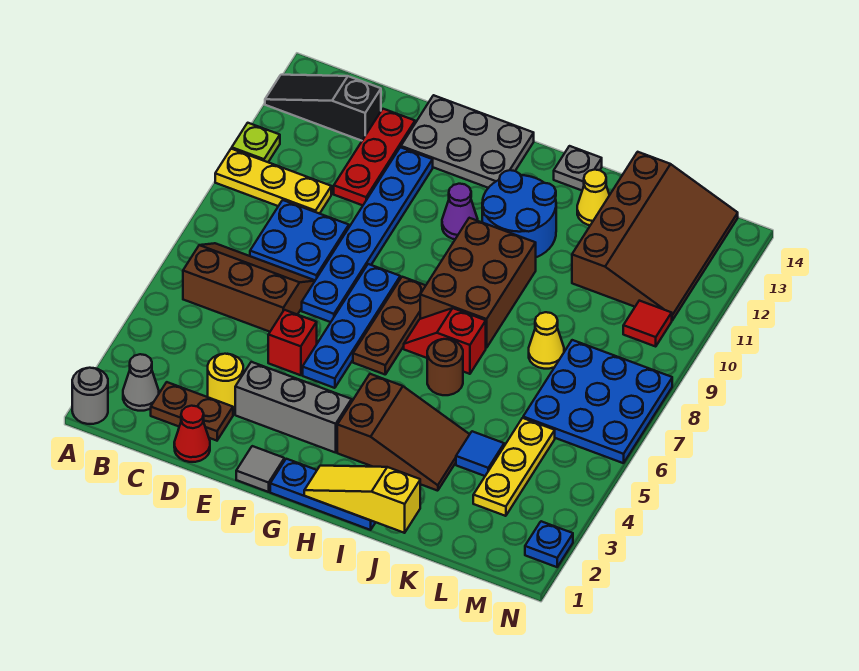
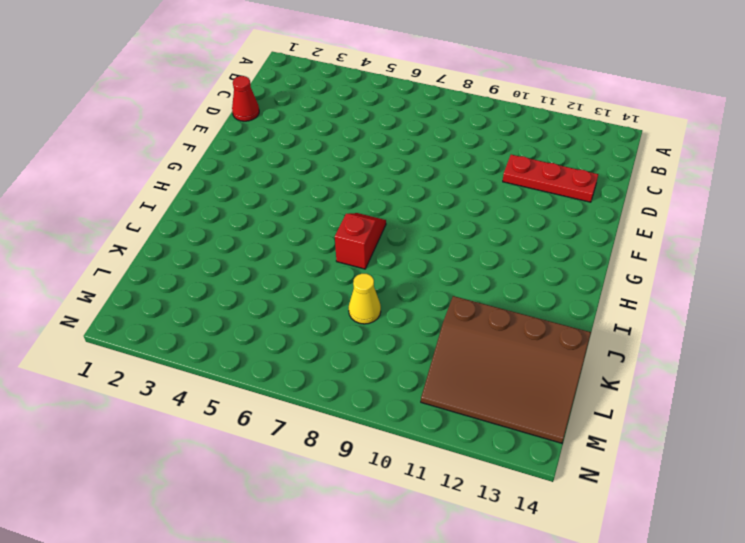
none -> grey round brick A1 level 1
none -> yellow plate A10:C10 level 1
none -> lime plate A11 level 1
none -> black slope A13:C13 level 1 top C

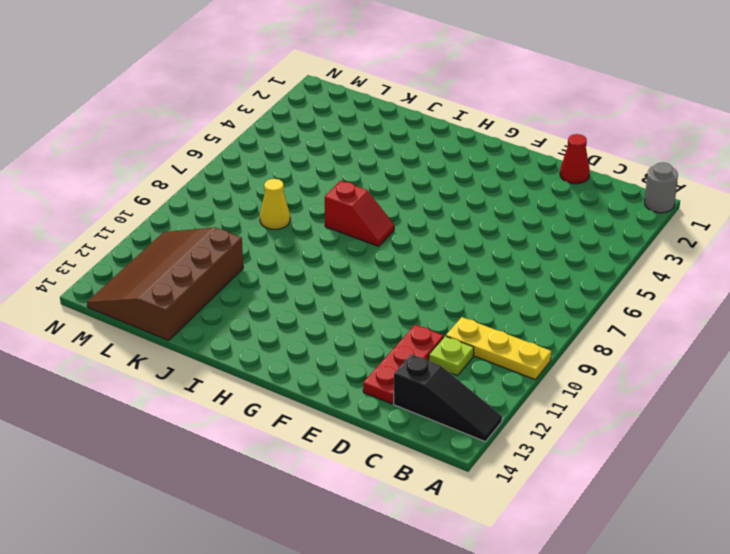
lime plate C11 level 1 -> lime plate A11 level 1
none -> grey cone B2 level 1
none -> brown slope B6:D7 level 1 top 6
none -> brown plate C2:D2 level 1
none -> blue plate C8:D9 level 1

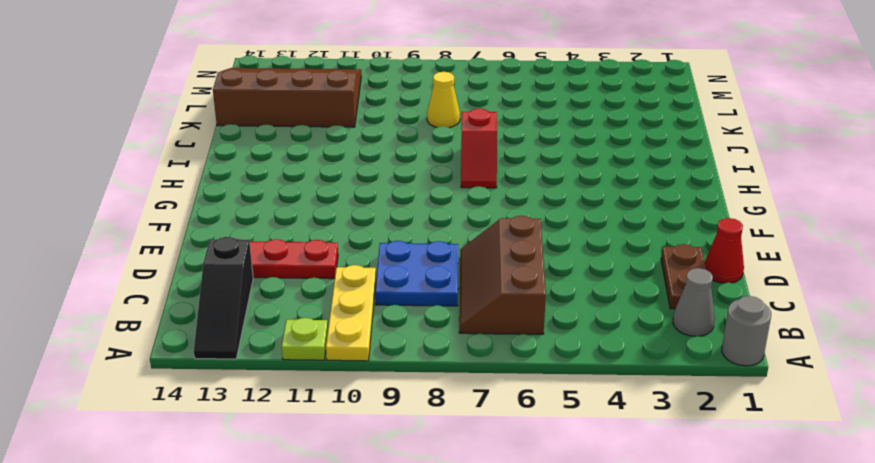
none -> yellow round brick D3 level 1
none -> grey brick E3:G3 level 1
none -> red brick E5 level 1
none -> blue plate E7:E12 level 1

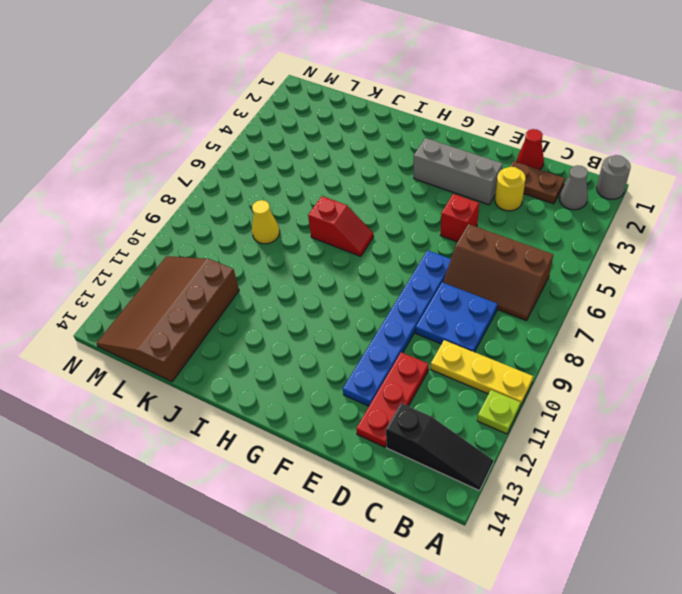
none -> grey plate E13:G14 level 1
none -> grey tile F1 level 1
none -> blue plate F5:F8 level 1
none -> blue plate G1:I1 level 1

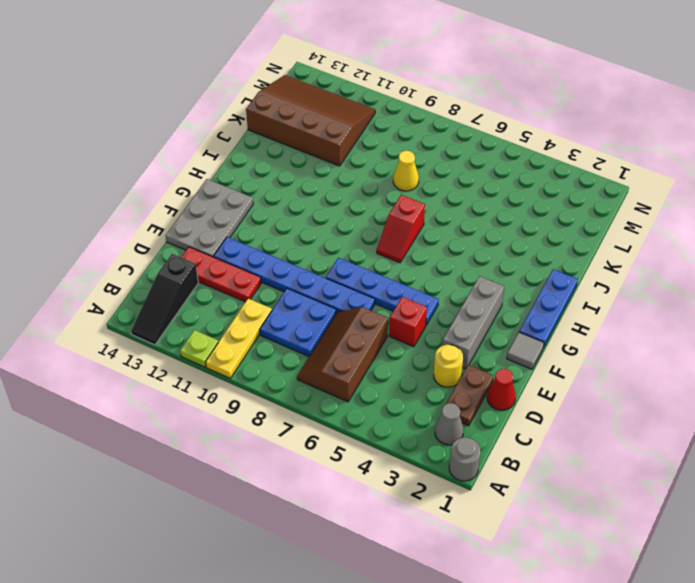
none -> brown plate G6:G8 level 1
none -> purple cone G11 level 1
none -> brown slope H3:J4 level 1 top H
none -> brown brick H8:I10 level 1

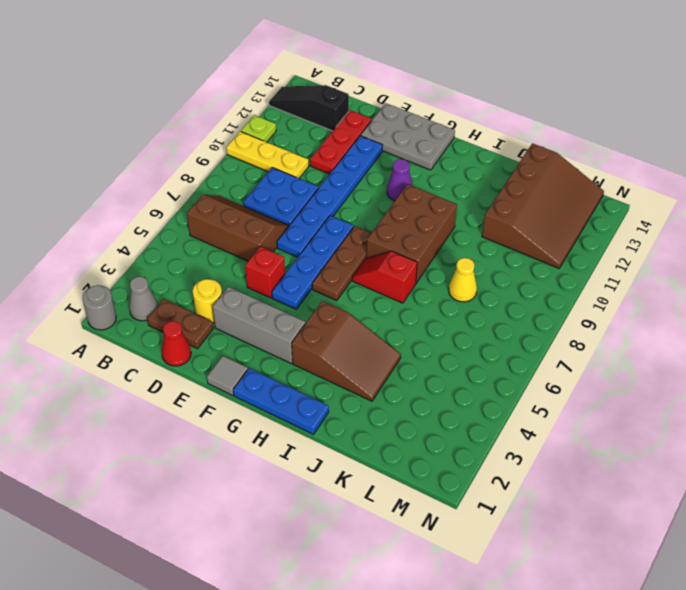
none -> blue round brick H11:I12 level 1
none -> brown round brick I6 level 1
none -> grey plate I14 level 1
none -> yellow cone J13 level 1

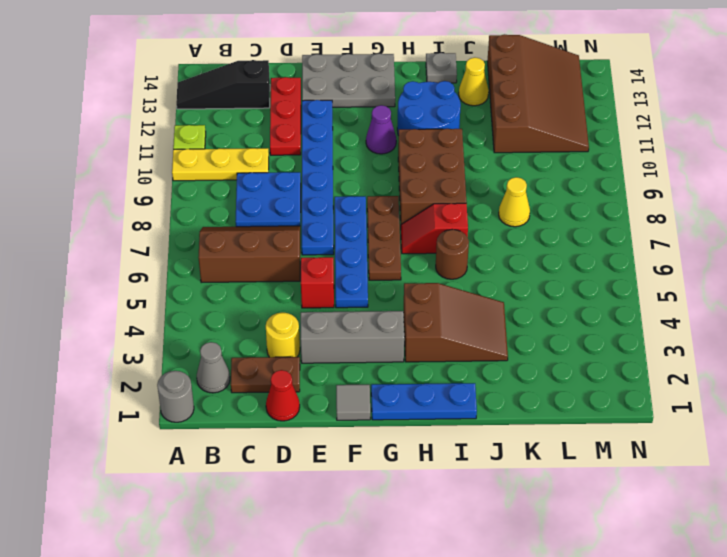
none -> blue tile K4 level 1
none -> yellow plate L3:L5 level 1
none -> blue plate L6:N8 level 1
none -> red tile M10 level 1

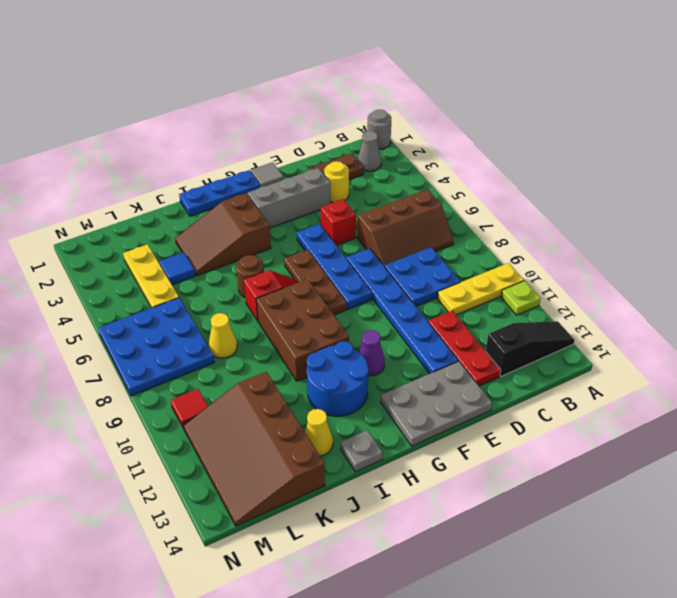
none -> red cone D1 level 1
none -> blue plate N2 level 1
none -> yellow slope H1:J1 level 2 top J

